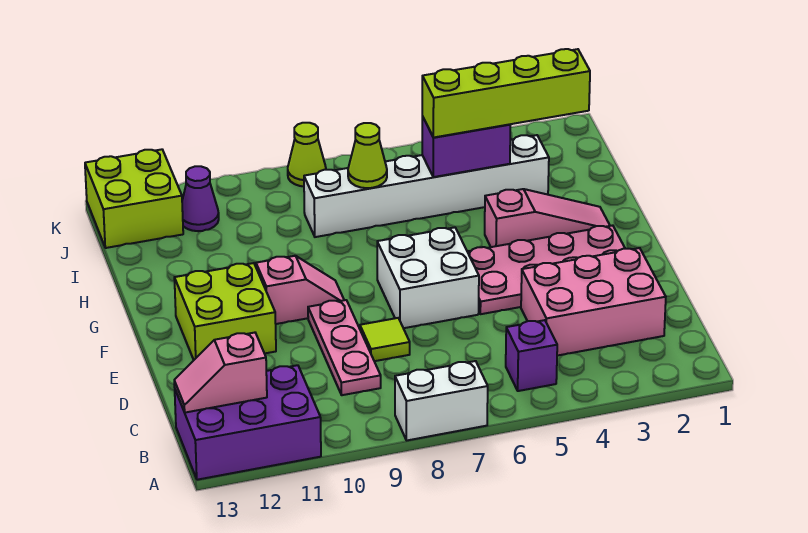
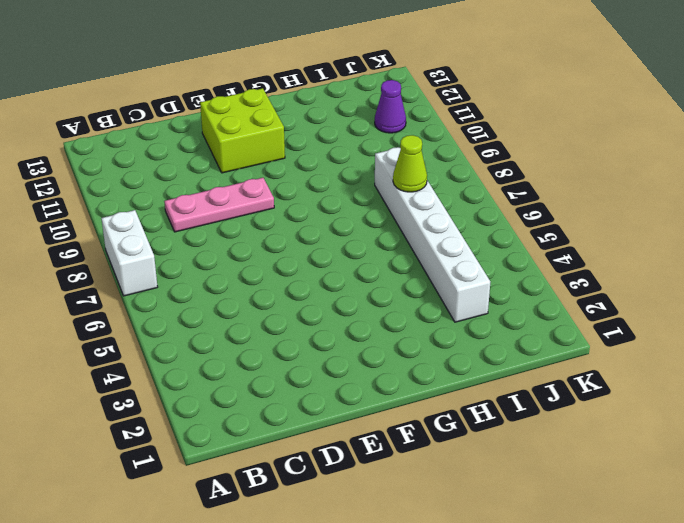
none -> purple brick A11:B13 level 1
none -> purple brick B5 level 1
none -> pink brick C2:D4 level 1

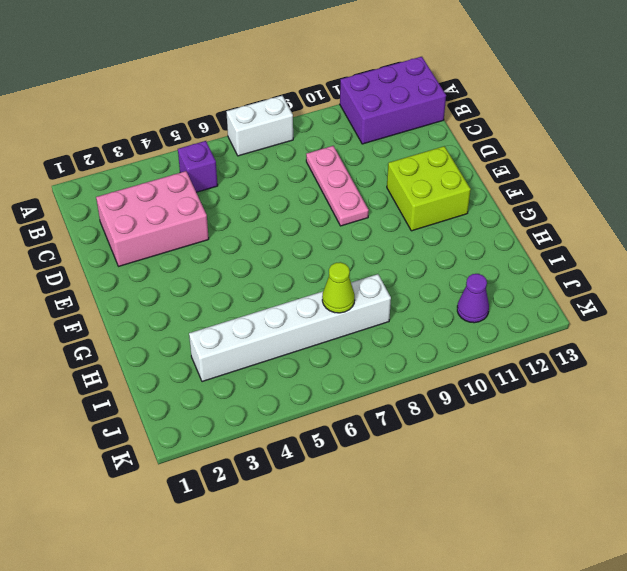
none -> lime tile D8 level 1
none -> pink plate E2:F5 level 1
none -> white brick E6:F7 level 1

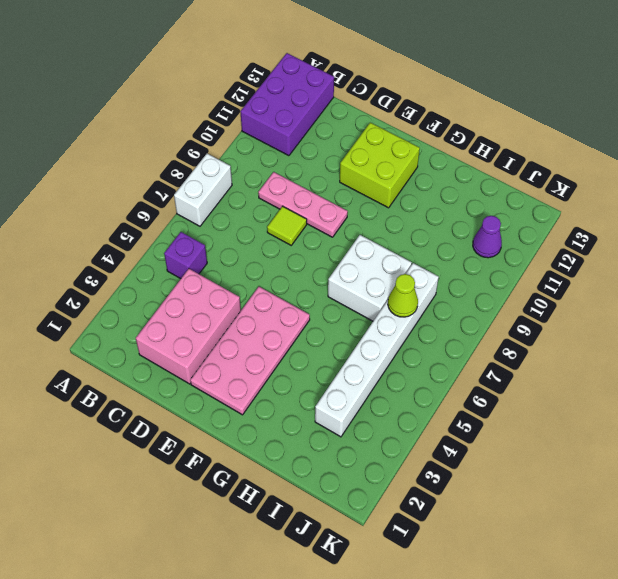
white brick G7:H8 level 1 -> white brick E6:F7 level 1
none -> pink slope F9:F10 level 1 top 10
none -> pink slope G2:G4 level 1 top 4
none -> lime brick J12:K13 level 1

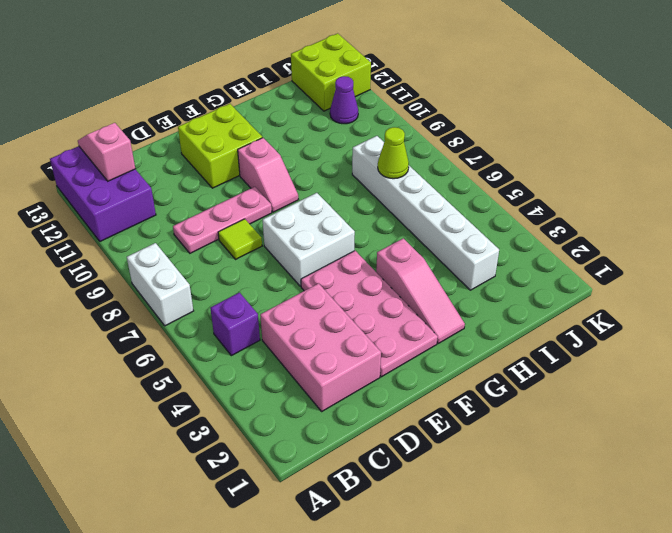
none -> lime cone K8 level 1
none -> purple brick I4:I5 level 2
none -> lime brick I2:I5 level 3

